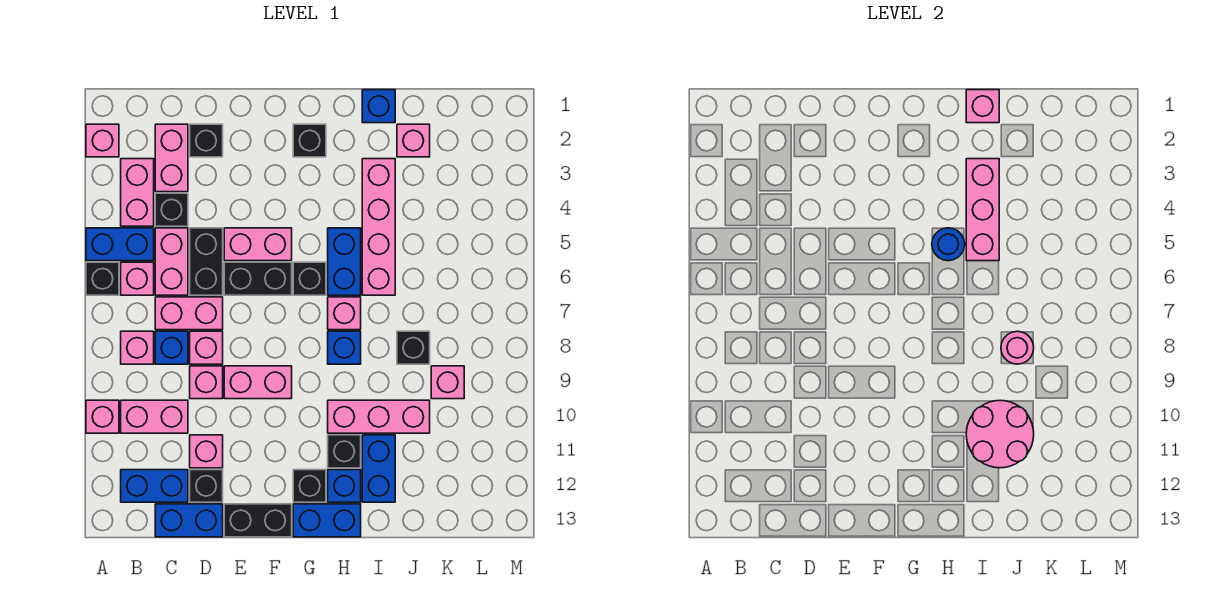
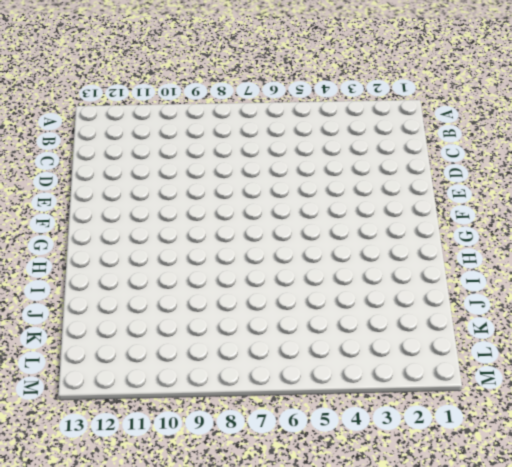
none -> pink brick A2 level 1
none -> blue brick A5:B5 level 1
none -> black brick A6 level 1
none -> pink brick A10 level 1

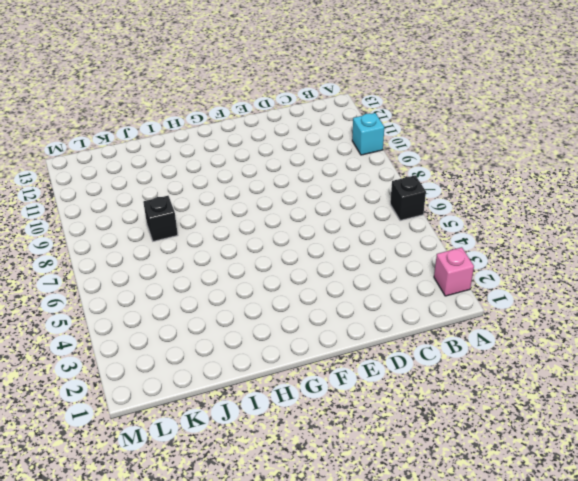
cyan brick A10 level 1 -> pink brick A10 level 1
none -> blue brick A5:B5 level 1
none -> pink brick B3:B4 level 1
none -> pink brick B6 level 1
none -> pink brick B8 level 1

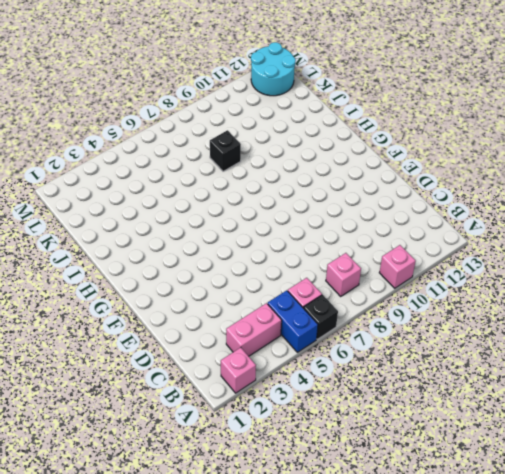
cyan round brick L12:M13 level 1 -> none
none -> pink brick B10:C10 level 1
none -> blue brick B12:C12 level 1
none -> pink brick C2:C3 level 1
none -> black brick C4 level 1

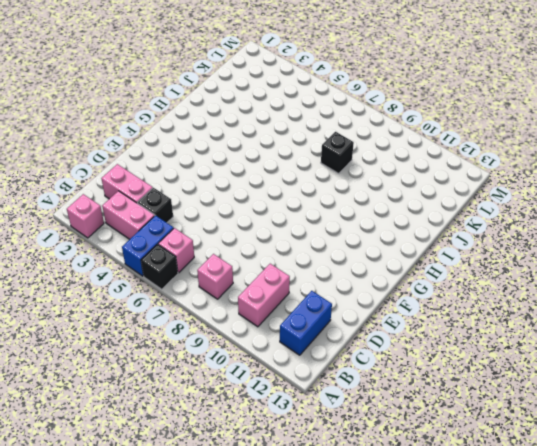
none -> pink brick A10 level 1
none -> pink brick C5:C6 level 1
none -> pink brick C7:D7 level 1
none -> blue brick C8 level 1

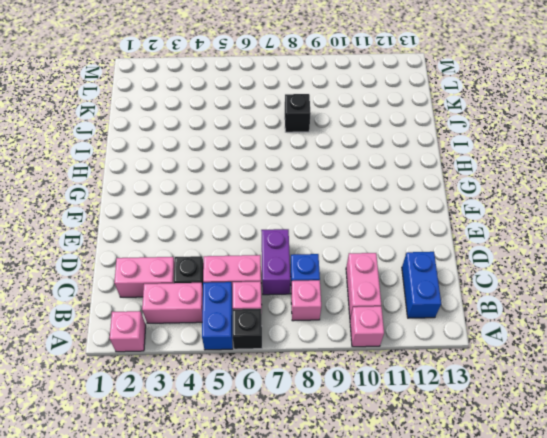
purple brick C7:D7 level 1 -> pink brick C7:D7 level 1
none -> blue brick C13:D13 level 1
none -> black brick D2 level 1
none -> black brick D5:D6 level 1
none -> pink brick D8 level 1

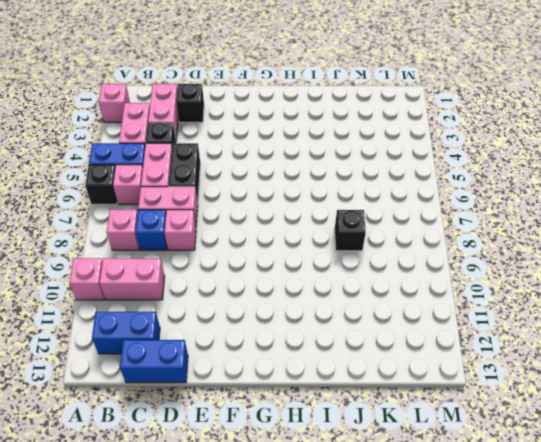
none -> pink brick D9 level 1
none -> pink brick D11 level 1
none -> black brick D12 level 1
none -> pink brick E5:F5 level 1

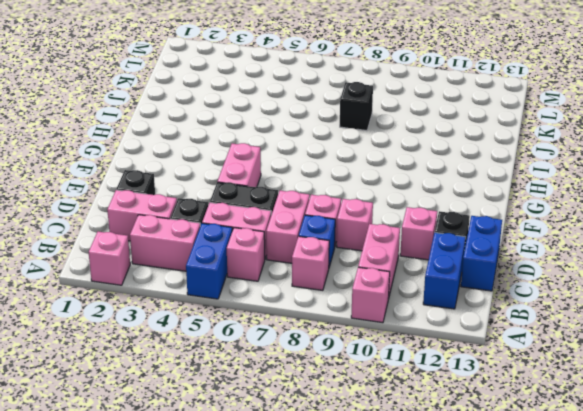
none -> black brick A6 level 1
none -> black brick E6:F6 level 1
none -> pink brick E9:F9 level 1
none -> black brick E13:F13 level 1

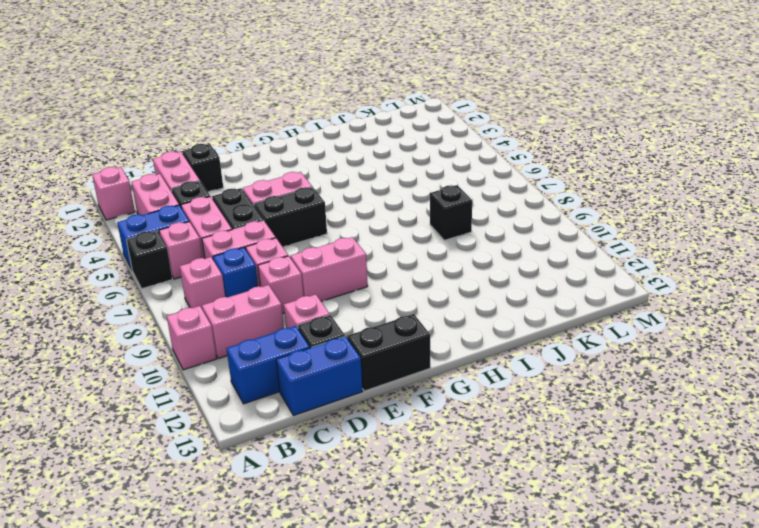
none -> black brick G2 level 1
none -> black brick G6 level 1
none -> black brick G12 level 1
none -> blue brick G13:H13 level 1

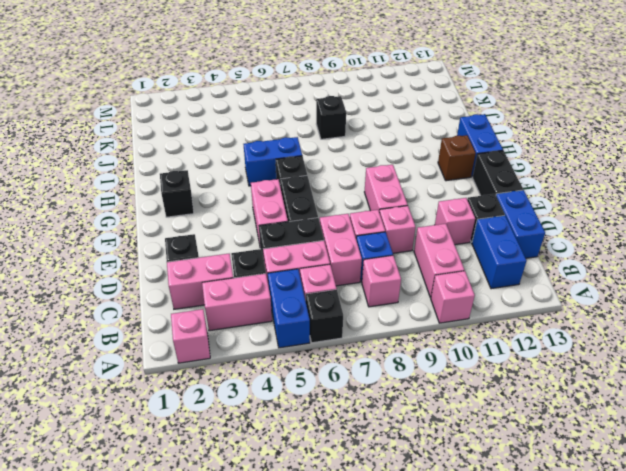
brown brick G12 level 1 -> black brick G12 level 1
none -> pink brick H7 level 1
none -> blue brick H8 level 1
none -> pink brick H10:J10 level 1
none -> black brick H11 level 1

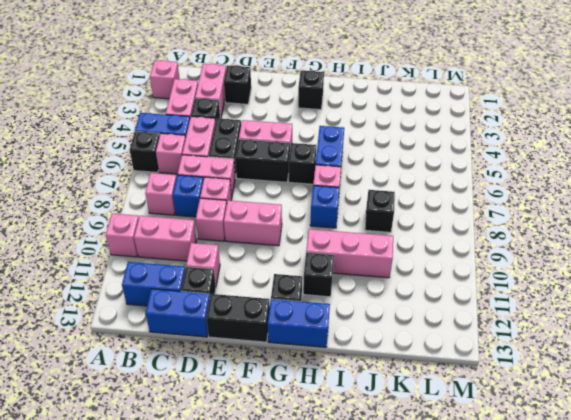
none -> blue brick H12 level 1
none -> blue brick I1 level 1
none -> pink brick I3:I6 level 1
none -> blue brick I11:I12 level 1

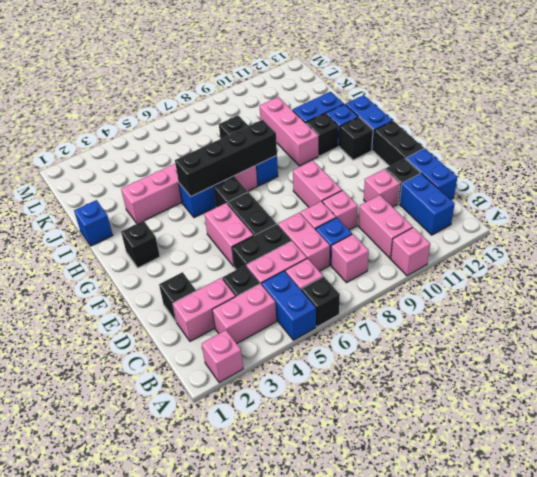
black brick H5:H8 level 2 -> blue round brick H5 level 2
none -> pink brick J2 level 1
none -> pink brick K9 level 1
none -> pink brick I1 level 2
none -> pink brick I3:I5 level 2

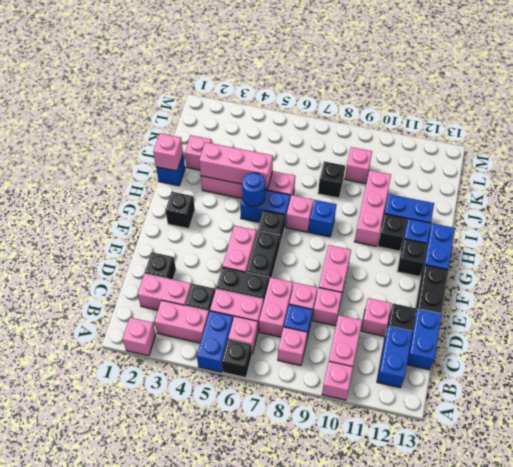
none -> pink round brick I10:J11 level 2
none -> pink round brick J8 level 2

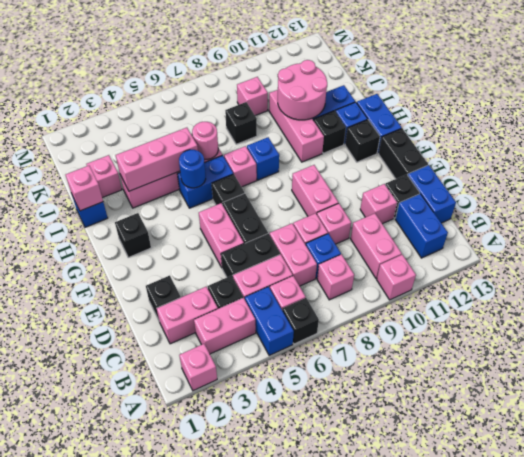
pink round brick I6 level 2 -> pink round brick J8 level 2

